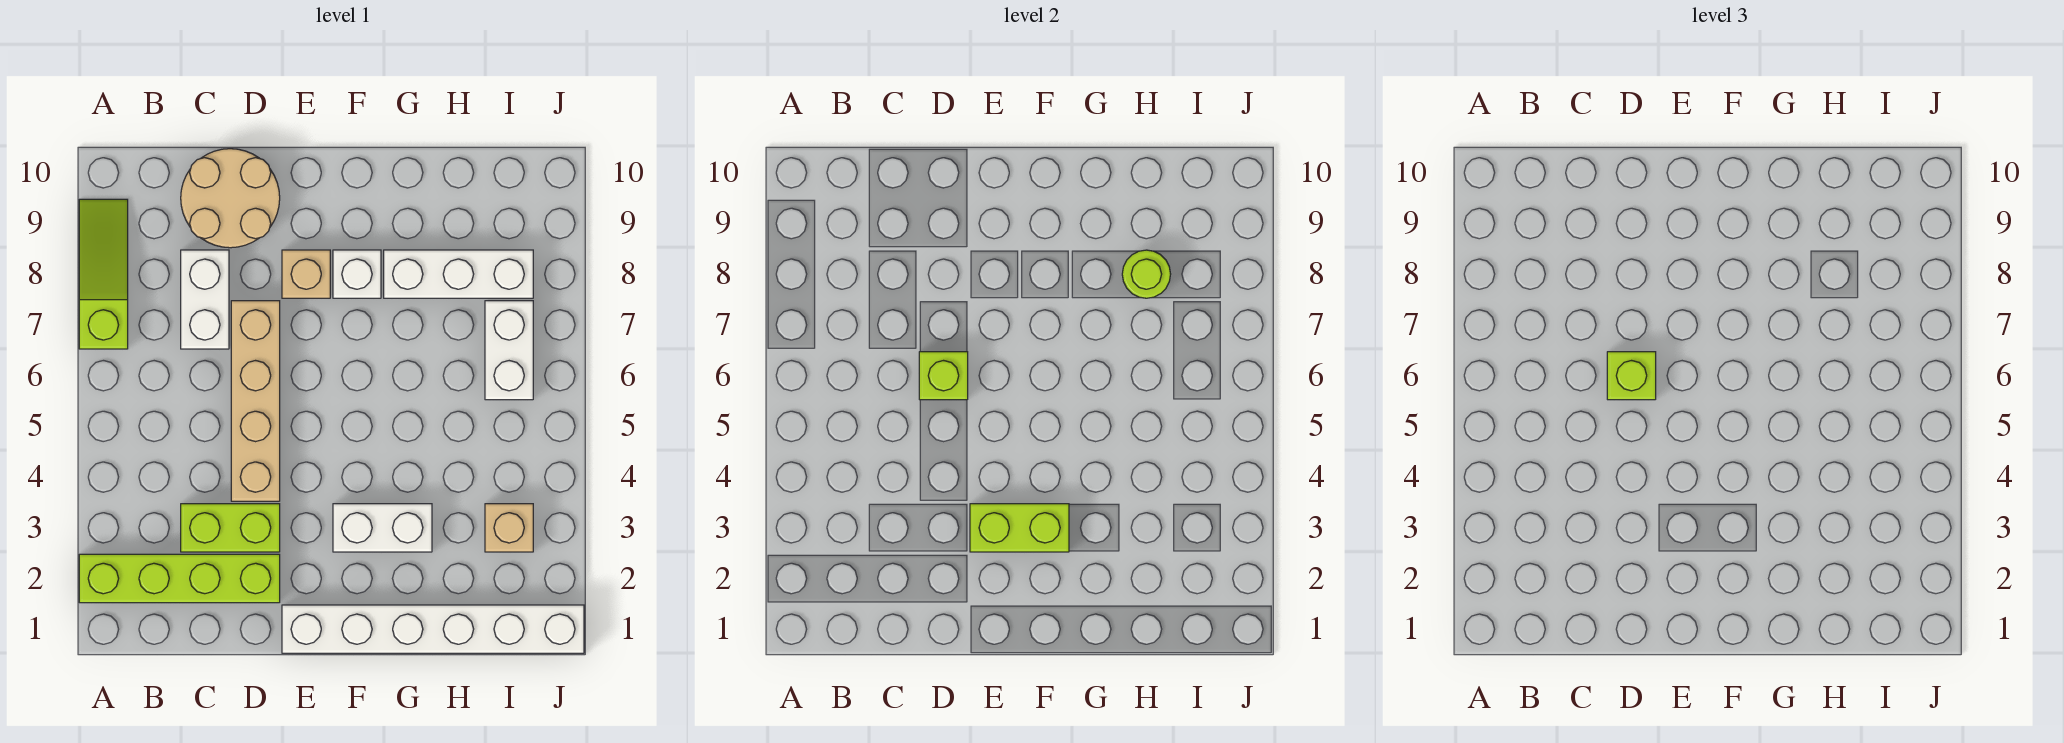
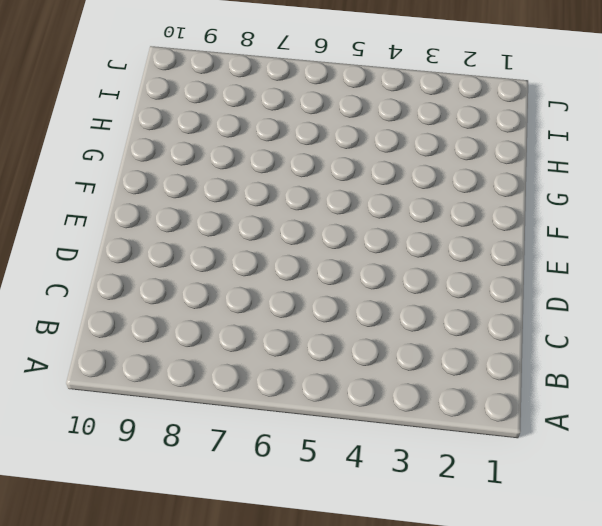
none -> lime brick A2:D2 level 1
none -> lime slope A7:A9 level 1 top 7
none -> lime brick C3:D3 level 1

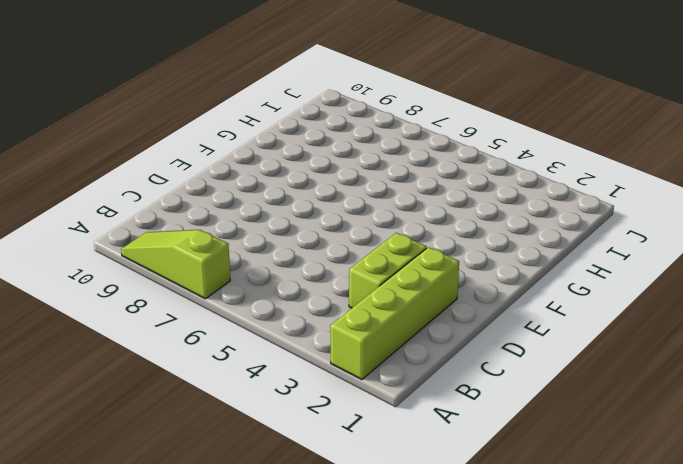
none -> white brick C7:C8 level 1
none -> tan round brick C9:D10 level 1
none -> tan brick D4:D7 level 1

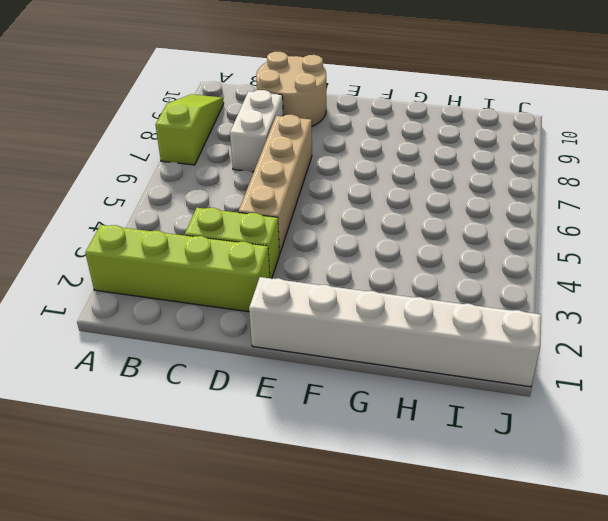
none -> tan brick E8 level 1
none -> white brick F3:G3 level 1
none -> white brick F8 level 1

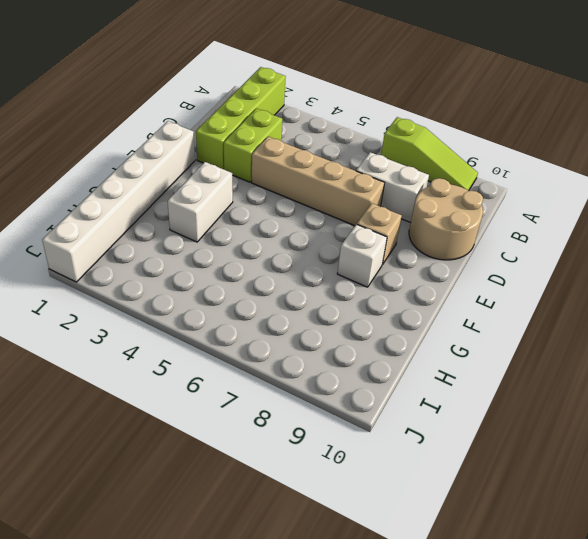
none -> white brick G8:I8 level 1
none -> tan brick I3 level 1
none -> white brick I6:I7 level 1

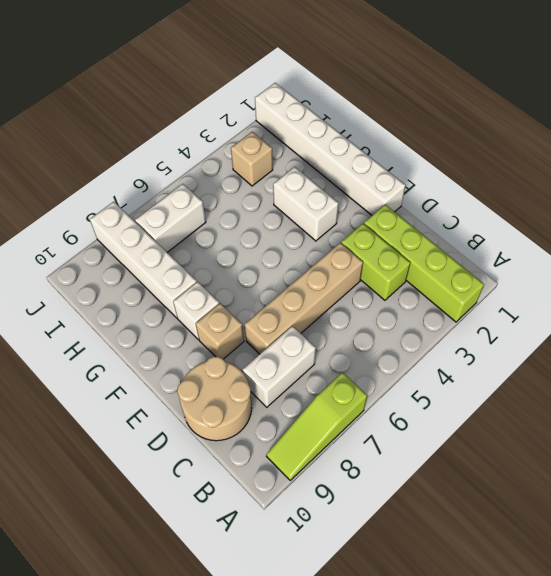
white brick G8:J8 level 1 -> white brick G8:I8 level 1
none -> lime brick D6 level 2
none -> lime brick E3:F3 level 2
none -> lime round brick H8 level 2

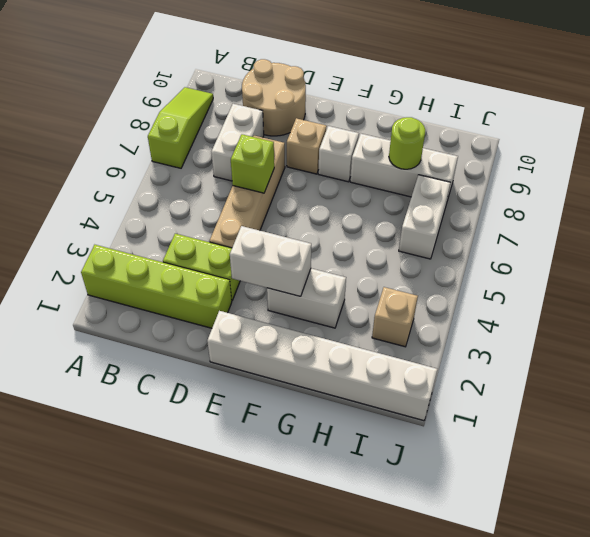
white brick E3:F3 level 2 -> lime brick E3:F3 level 2
none -> lime brick D6 level 3

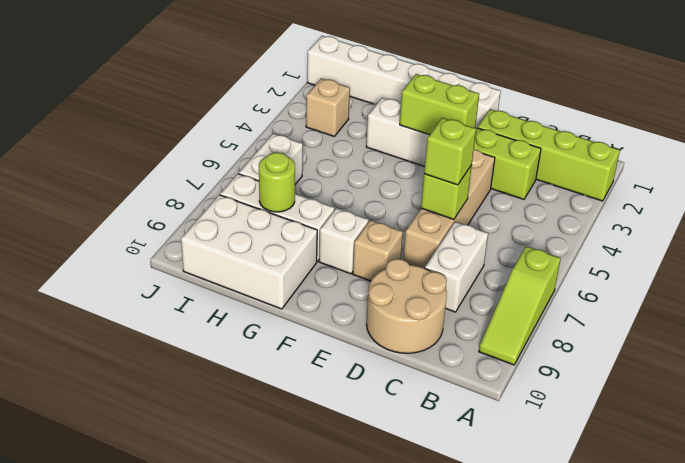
white brick G9:I10 level 1 -> none

